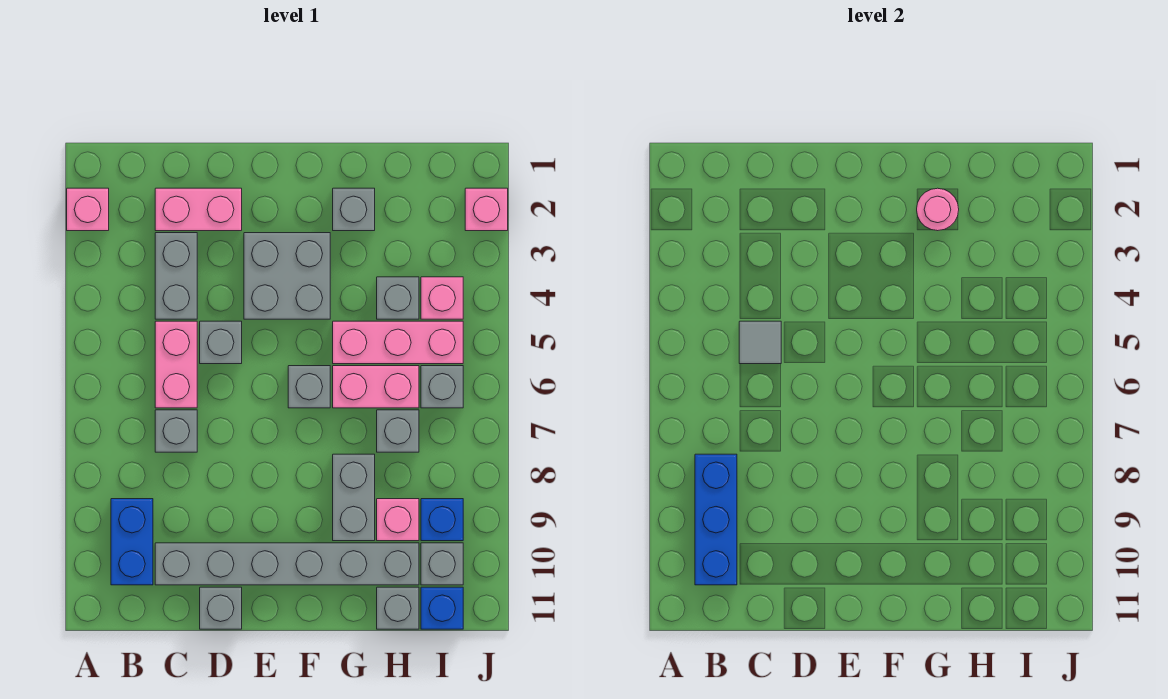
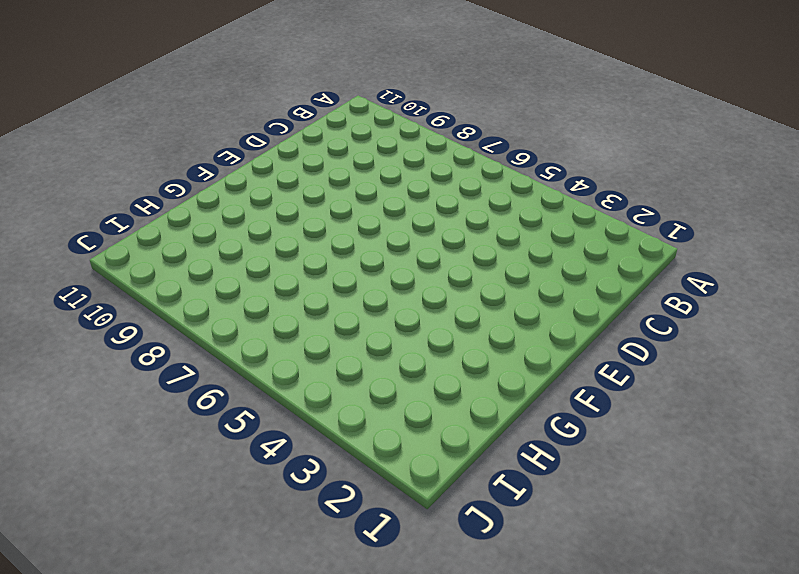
none -> pink brick A2 level 1
none -> blue brick B9:B10 level 1
none -> pink brick C2:D2 level 1

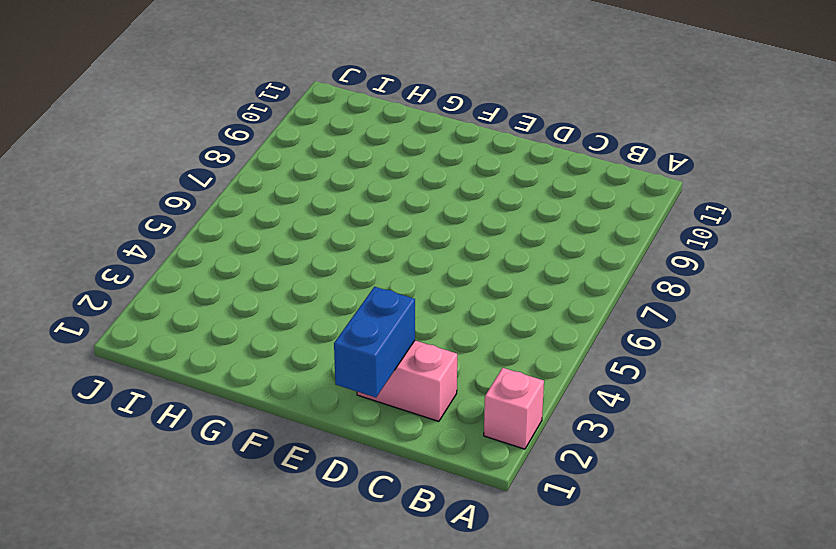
blue brick D1:D2 level 2 -> blue brick B9:B10 level 1
none -> grey brick C3:C4 level 1
none -> pink brick C5:C6 level 1
none -> grey brick C7 level 1

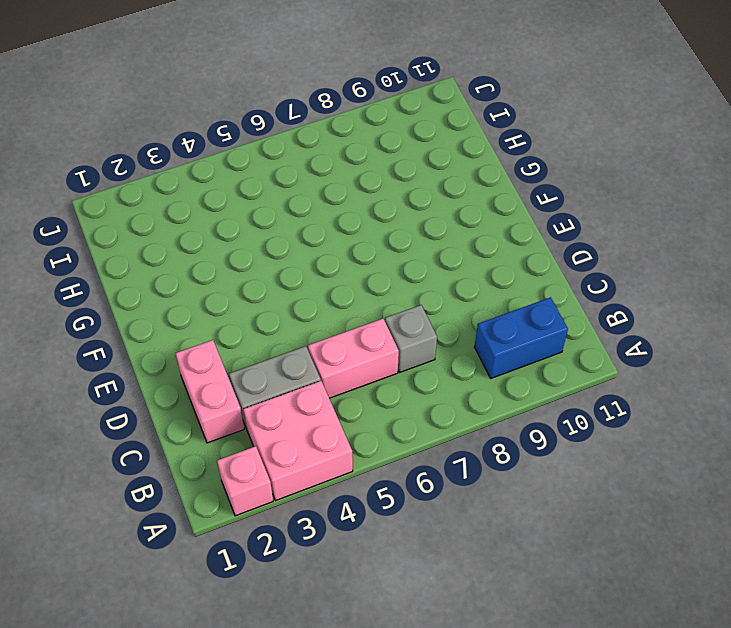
pink brick A3:B4 level 1 -> none
none -> grey brick C10:H10 level 1
none -> grey brick D5 level 1
none -> grey brick D11 level 1

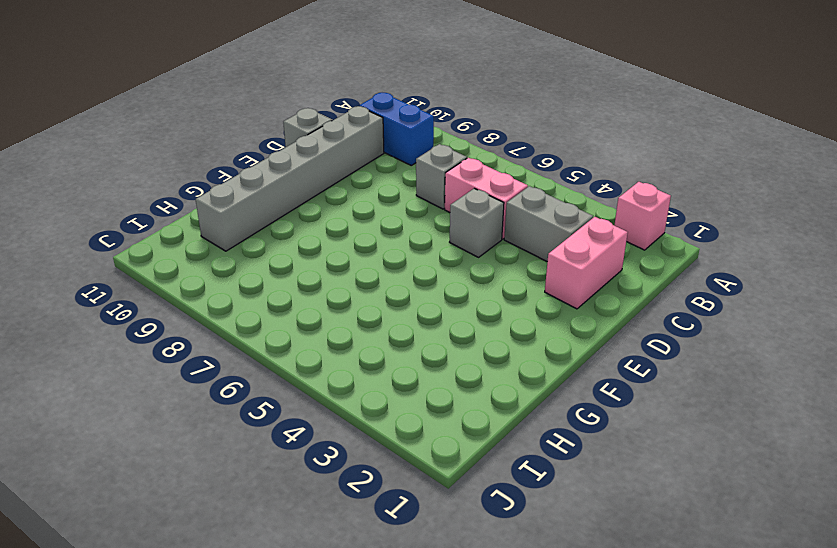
none -> grey brick E3:F4 level 1
none -> grey brick F6 level 1
none -> grey brick G2 level 1

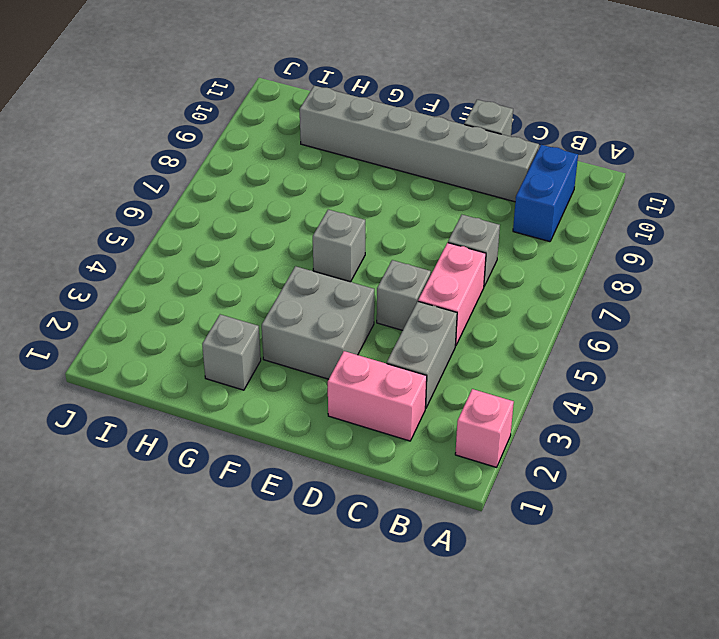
none -> pink brick G5:I5 level 1
none -> pink brick G6:H6 level 1
none -> grey brick G8:G9 level 1

